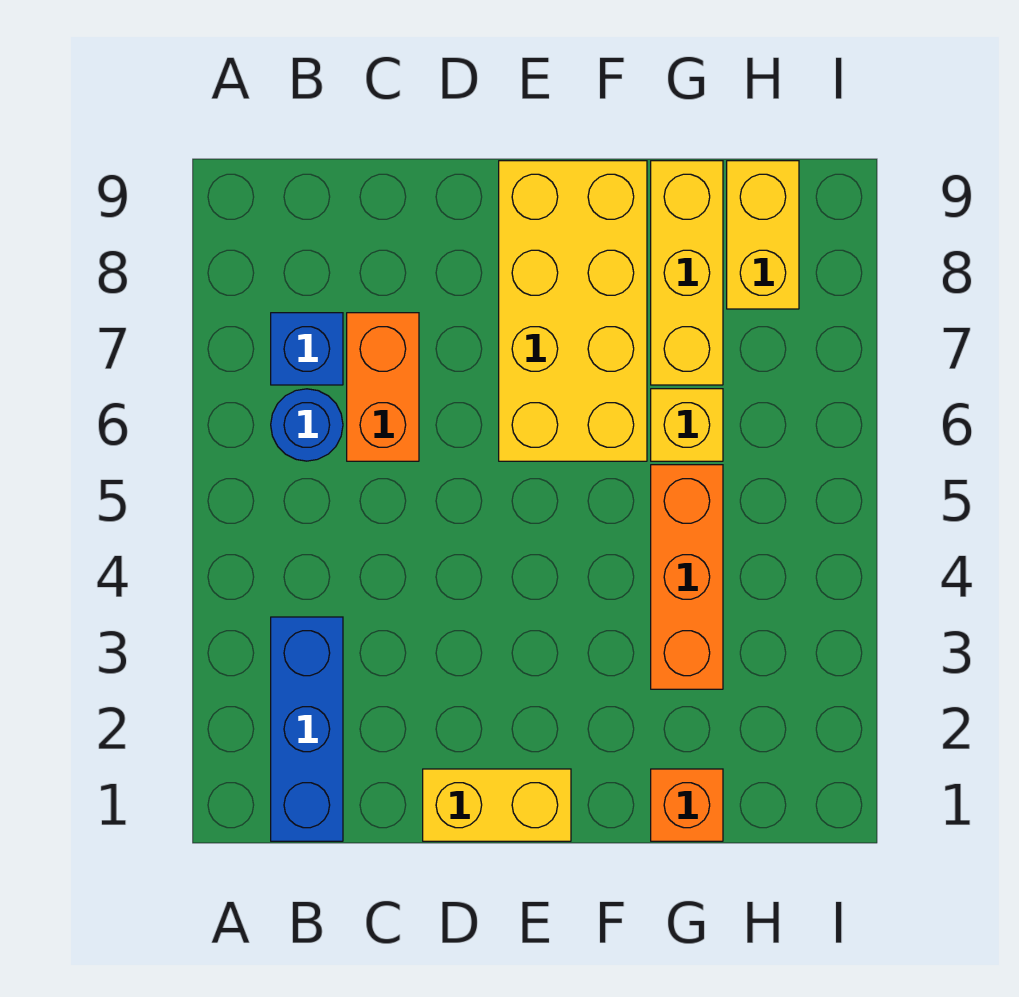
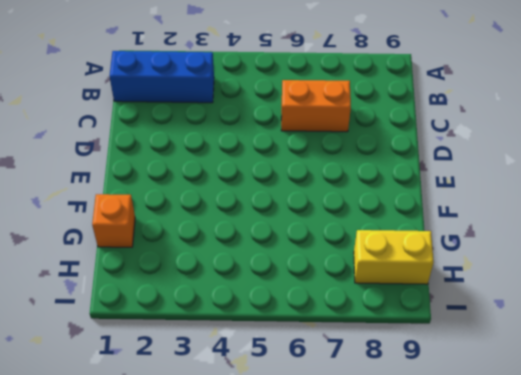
none -> blue round brick B6 level 1
none -> blue brick B7 level 1

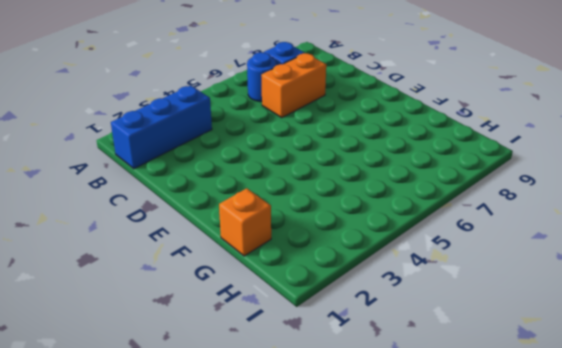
none -> yellow brick D1:E1 level 1
none -> yellow brick E6:F9 level 1

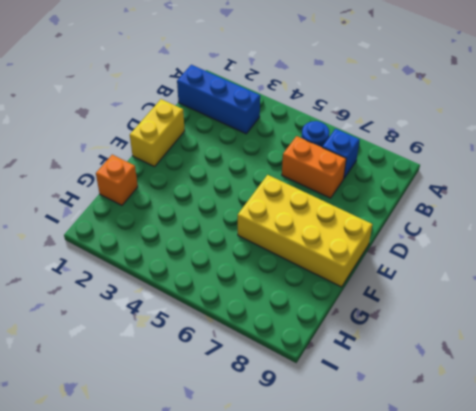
none -> orange brick G3:G5 level 1
none -> yellow brick G6 level 1

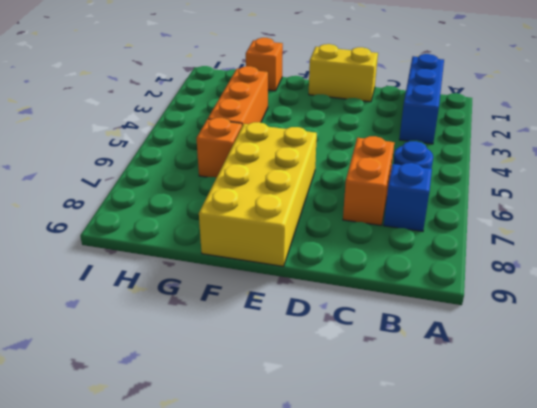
orange brick G6 level 1 -> yellow brick G6 level 1
none -> yellow brick G7:G9 level 1
none -> yellow brick H8:H9 level 1

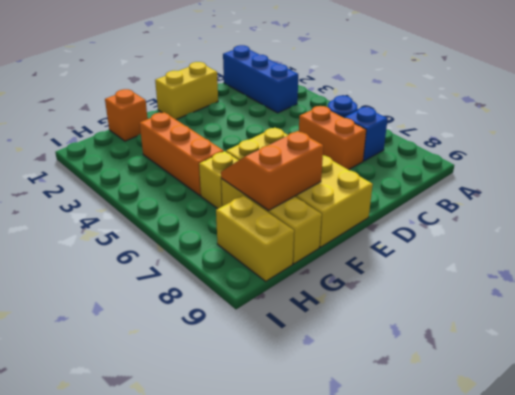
orange slope F7:G8 level 2 top 8 -> none

